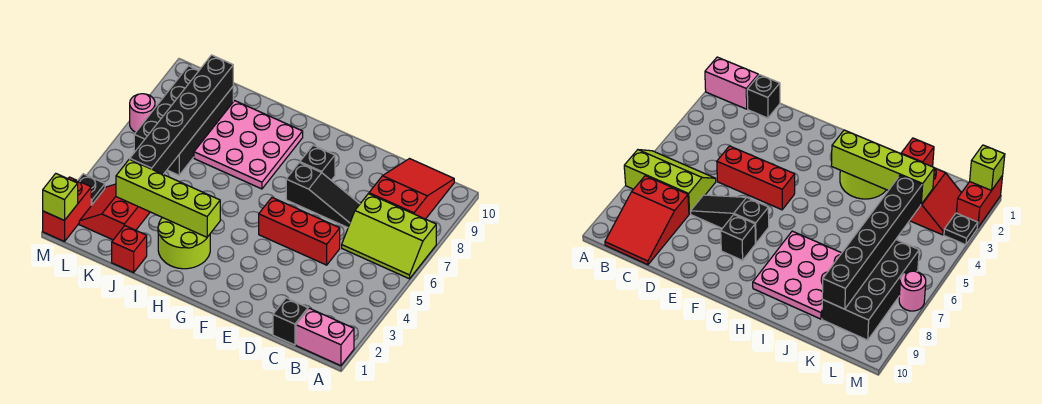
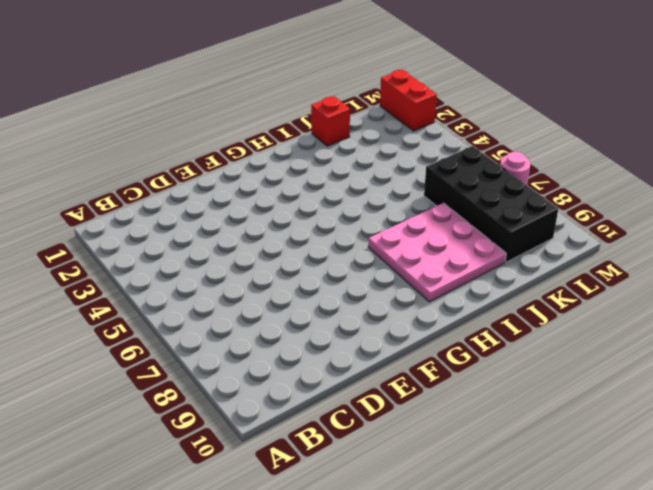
none -> pink brick A1:B1 level 1
none -> lime slope A6:C7 level 1 top 7
none -> red slope B8:C10 level 1 top 8

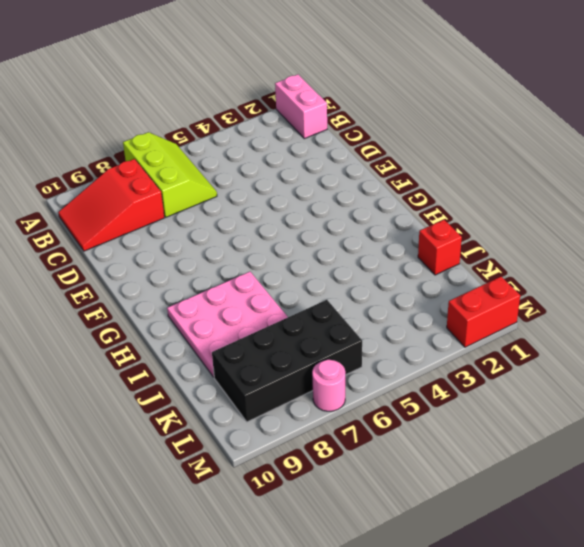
none -> black brick C1 level 1
none -> red brick D5:F5 level 1
none -> black slope D7:F7 level 1 top F

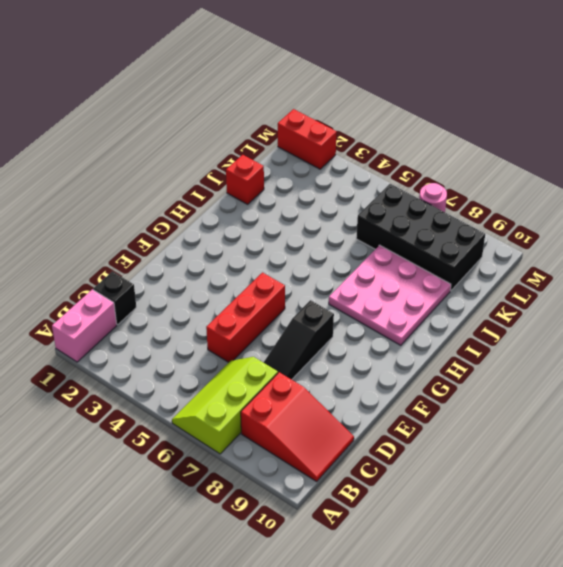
none -> black brick F8 level 1
none -> lime round brick H2:I3 level 1
none -> red slope K2:L3 level 1 top K

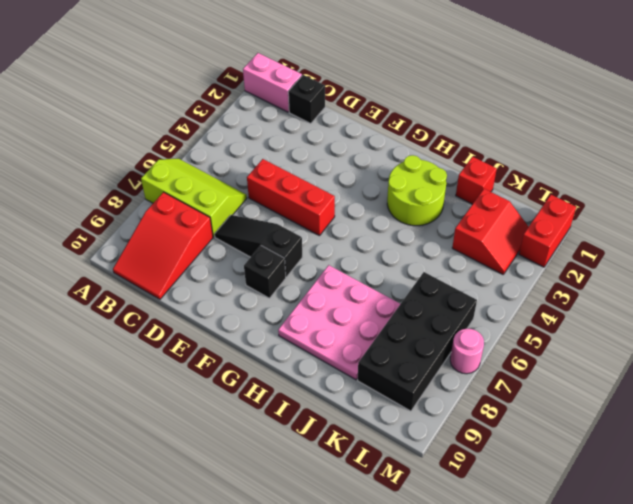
none -> black plate M3 level 1
none -> lime brick H3:K3 level 2
none -> black brick K4:K9 level 2

